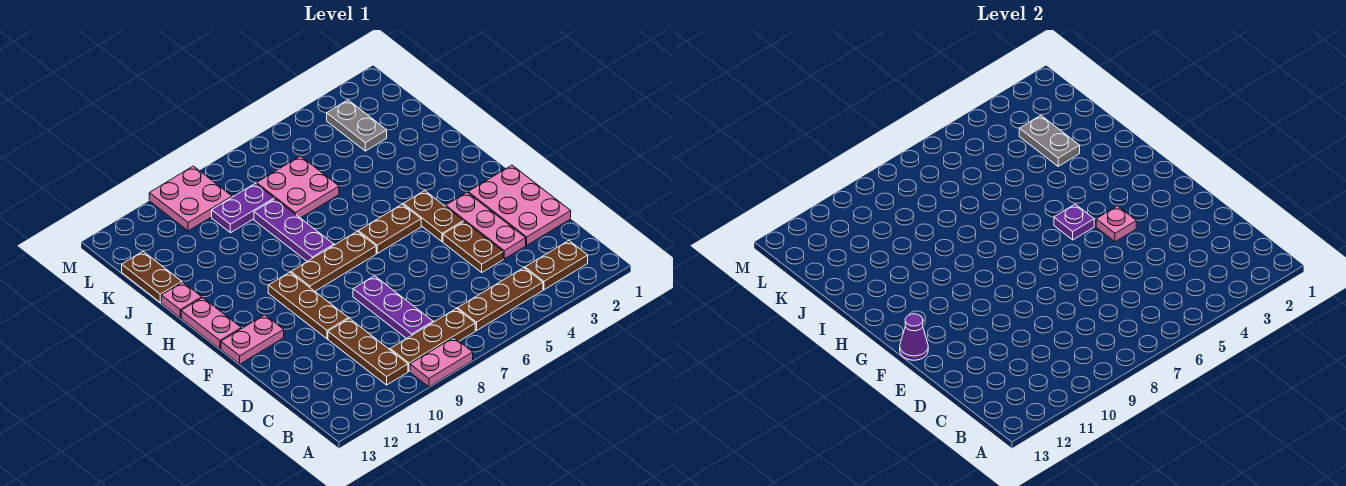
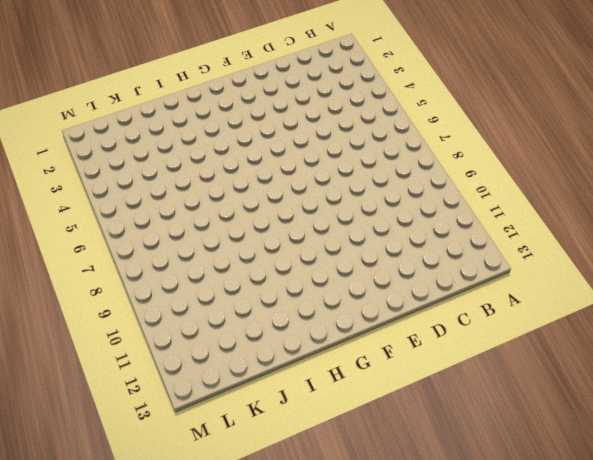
none -> pink plate A8:A9 level 1
none -> brown plate B2:B3 level 1
none -> brown plate B4:B6 level 1

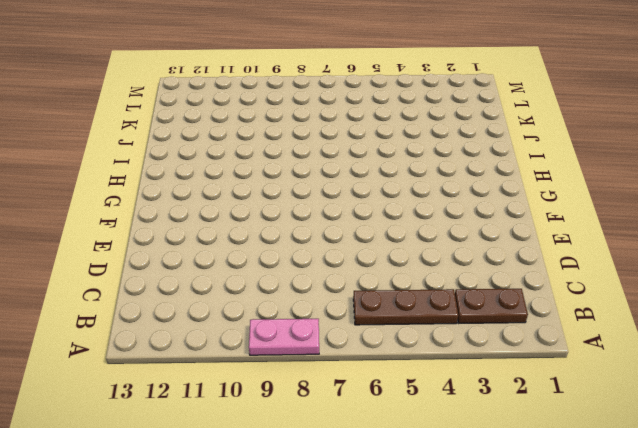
none -> brown plate B7:B9 level 1
none -> brown plate B10:D10 level 1
none -> purple plate C8:E8 level 1

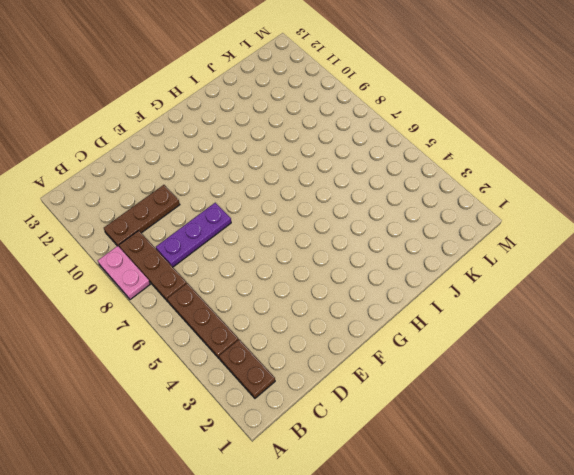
none -> pink plate D1:F2 level 1
none -> pink plate D3:F3 level 1
none -> brown plate D4:E4 level 1

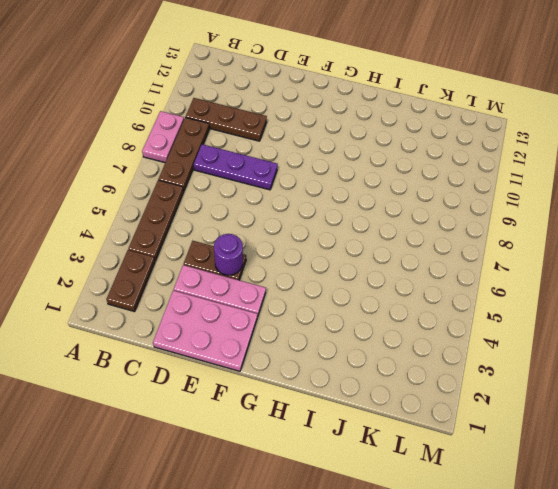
purple round brick E4 level 2 -> none
none -> brown plate E10:G10 level 1
none -> brown plate F4:G4 level 1
none -> pink plate F12:F13 level 1

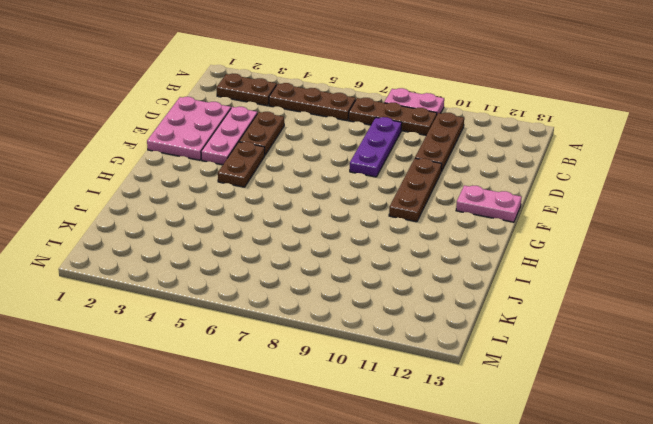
none -> brown plate G5:G6 level 1
none -> brown plate G7:G9 level 1
none -> pink plate G13:H13 level 1

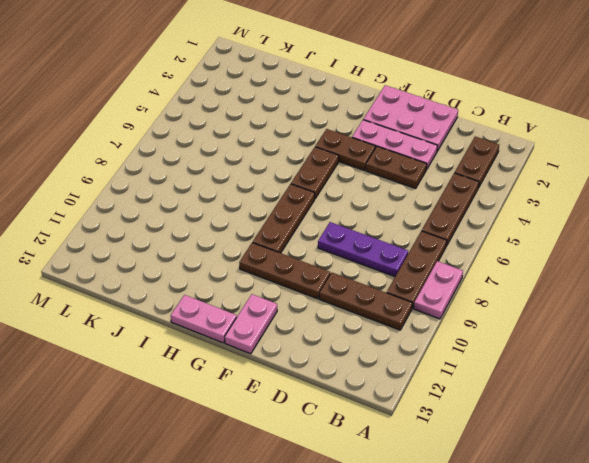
none -> purple plate H8:J8 level 1
none -> pink plate I13 level 1
none -> pink plate J6:K7 level 1

